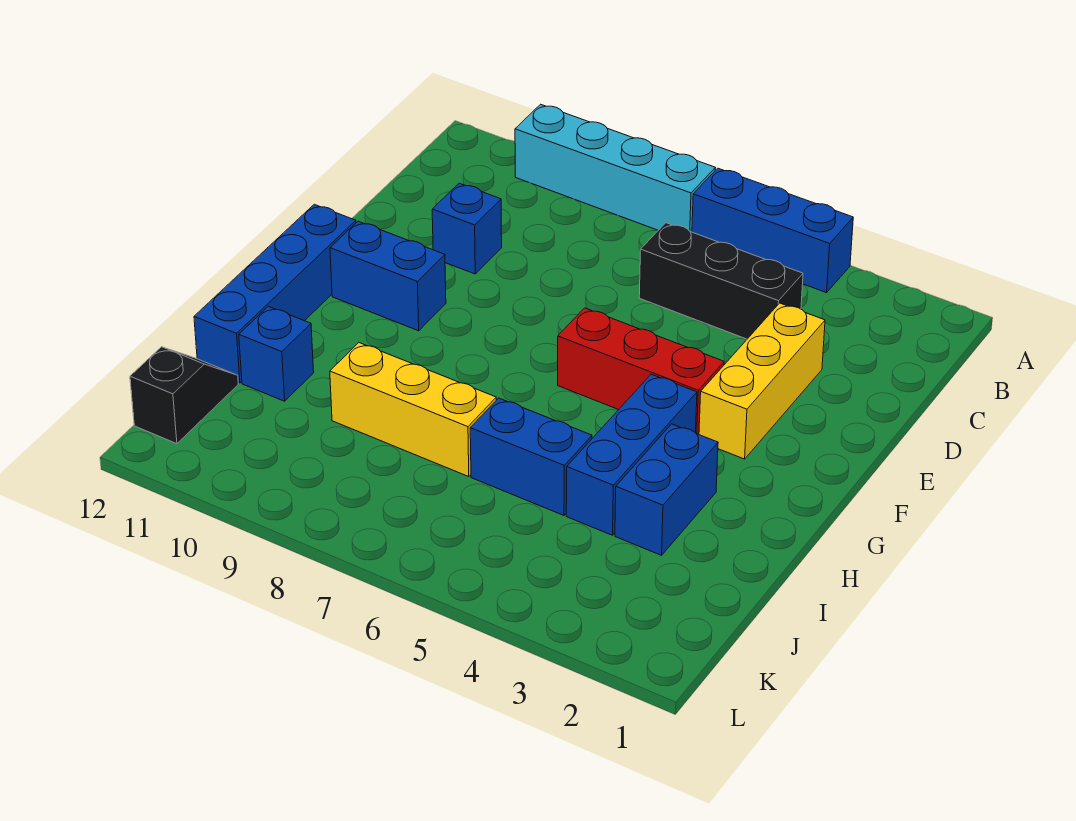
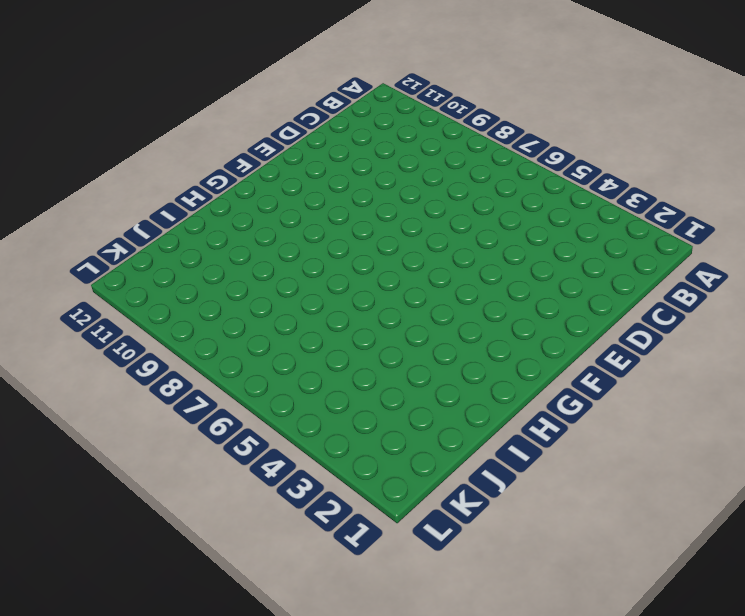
none -> blue brick A4:A6 level 1
none -> cyan brick A7:A10 level 1
none -> black brick C4:C6 level 1

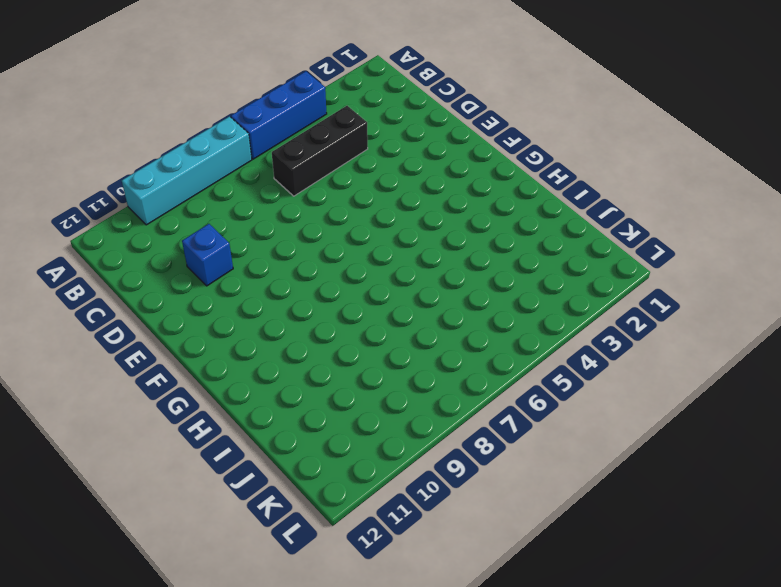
none -> yellow brick D3:F3 level 1
none -> red brick F4:F6 level 1
none -> blue brick F10:F11 level 1

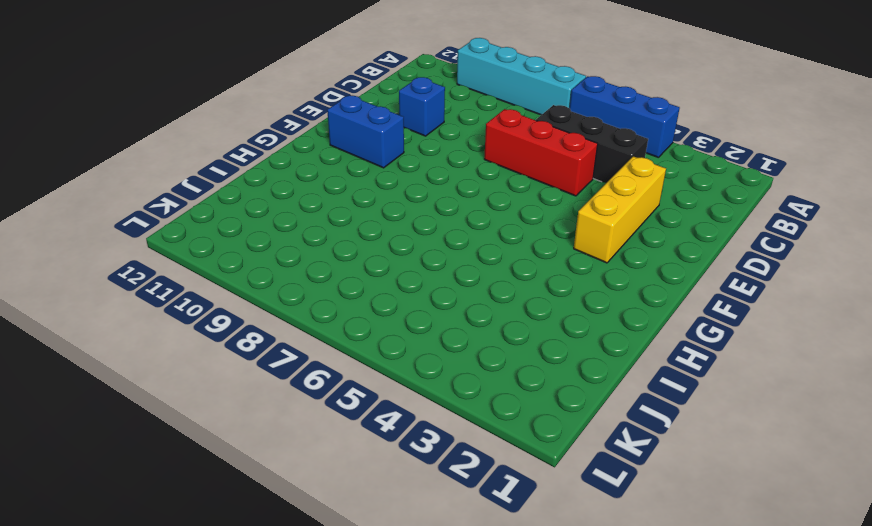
red brick D5:D7 level 1 -> red brick F4:F6 level 1
none -> blue brick F12:I12 level 1
none -> blue brick G4:I4 level 1
none -> blue brick H3:I3 level 1

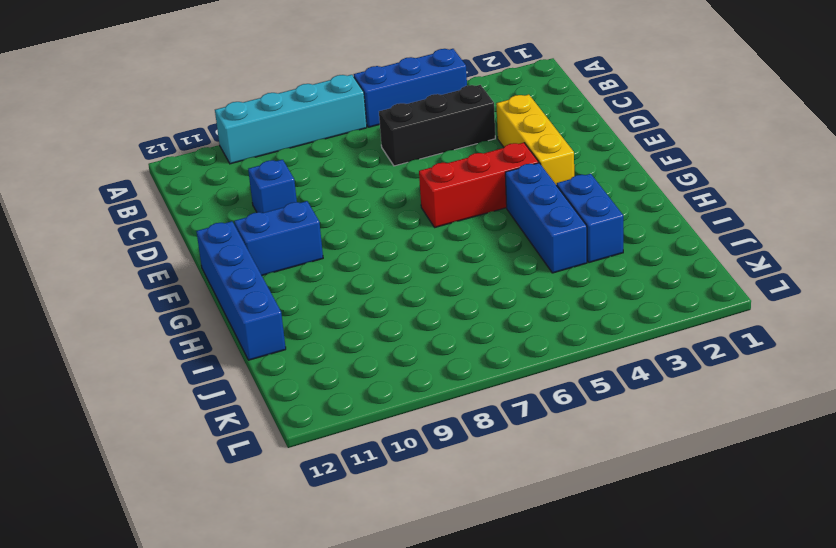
none -> blue brick I5:I6 level 1
none -> yellow brick I7:I9 level 1
none -> blue brick I11 level 1

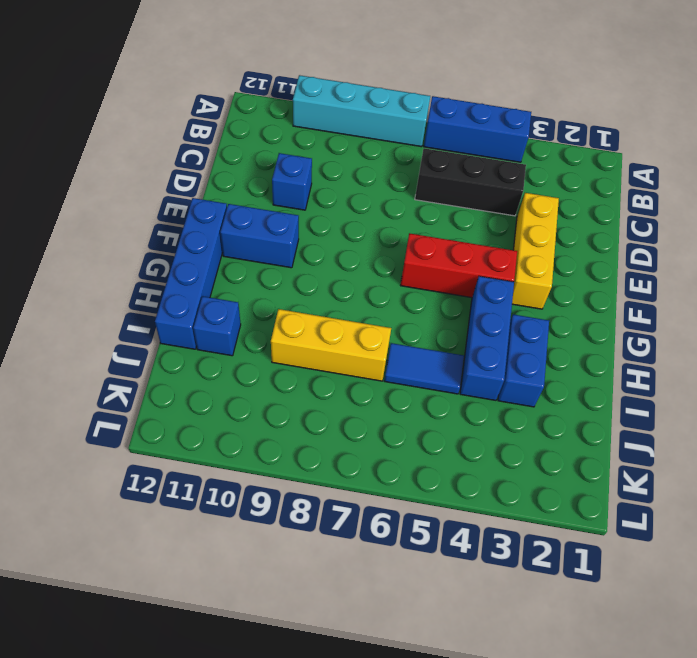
blue tile I5:I6 level 1 -> blue brick I5:I6 level 1
none -> black slope J12:K12 level 1 top K

